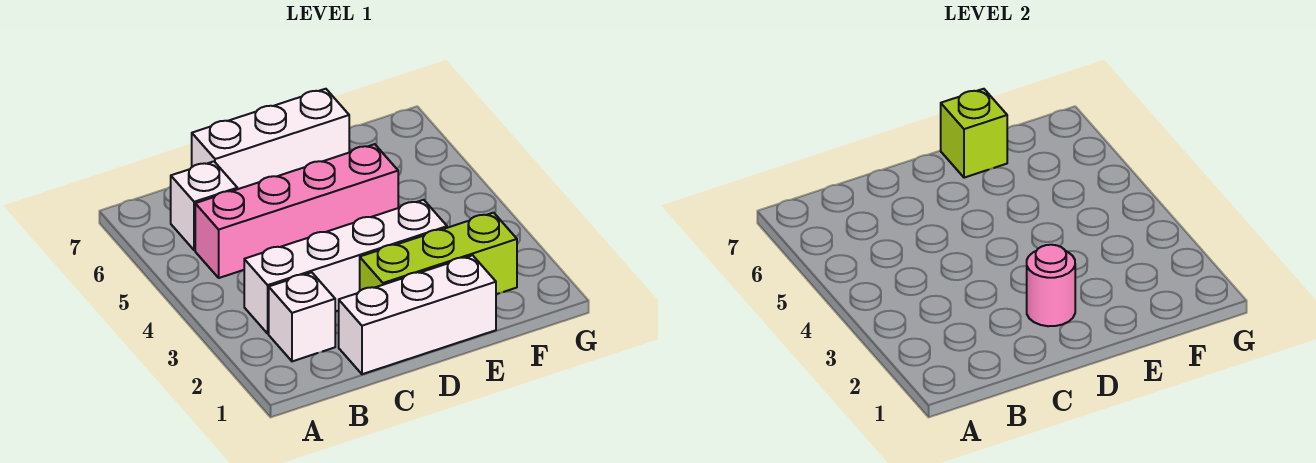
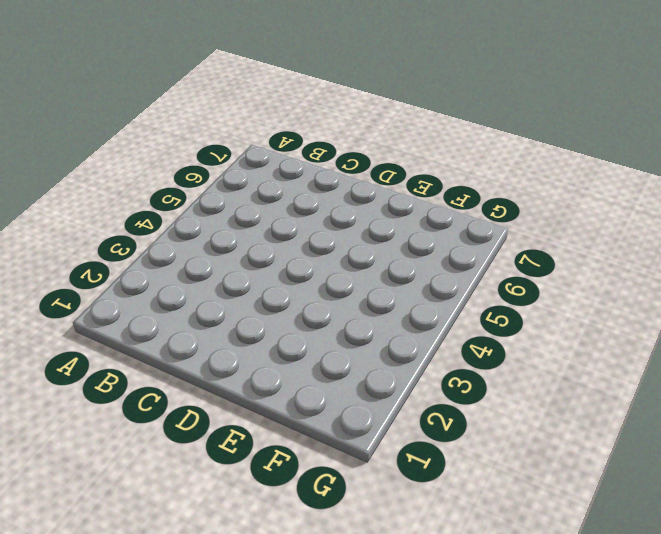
none -> white brick B2 level 1
none -> white brick B3:E3 level 1

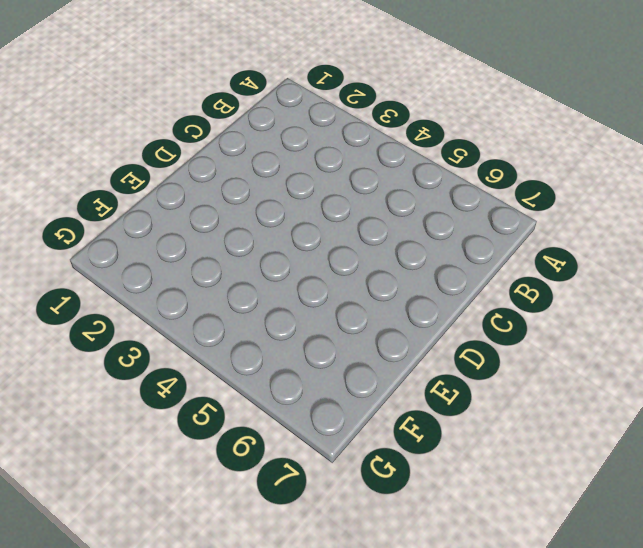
none -> white brick B2 level 1
none -> white brick B3:E3 level 1

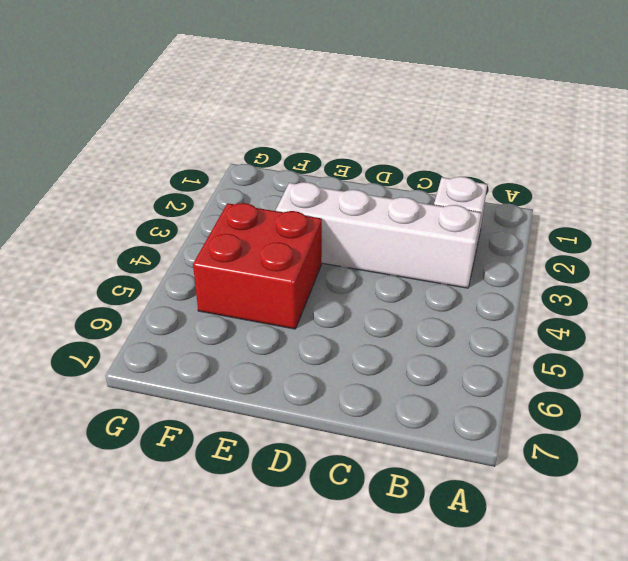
red brick E4:F5 level 1 -> pink brick B5:E5 level 1
none -> white brick B6 level 1
none -> white brick C1:E1 level 1

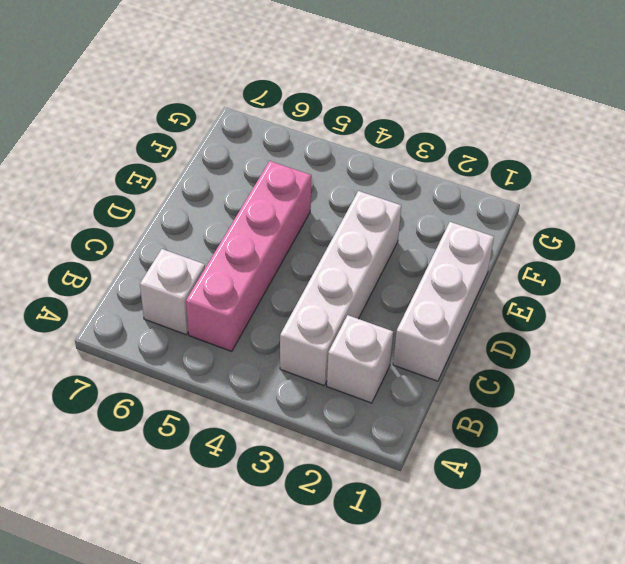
none -> white brick C7:E7 level 1
none -> lime brick D2:F2 level 1

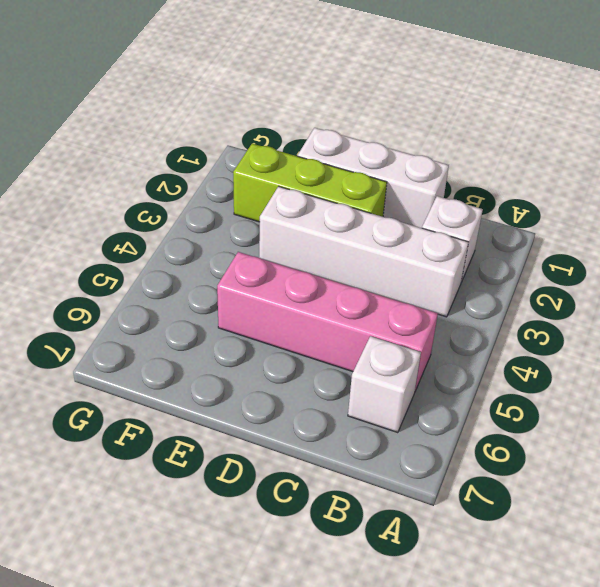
none -> white brick C7:E7 level 1
none -> pink round brick D2 level 2

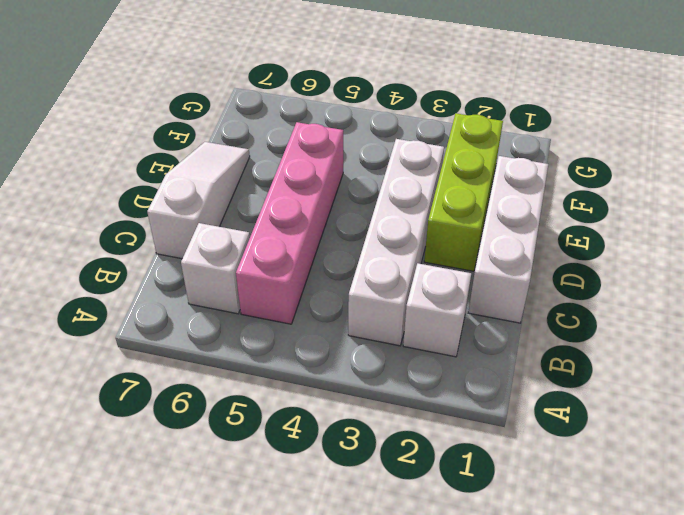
white slope C7:E7 level 1 top C -> white brick C7:E7 level 1
none -> pink round brick D2 level 2
none -> lime brick E7 level 2

